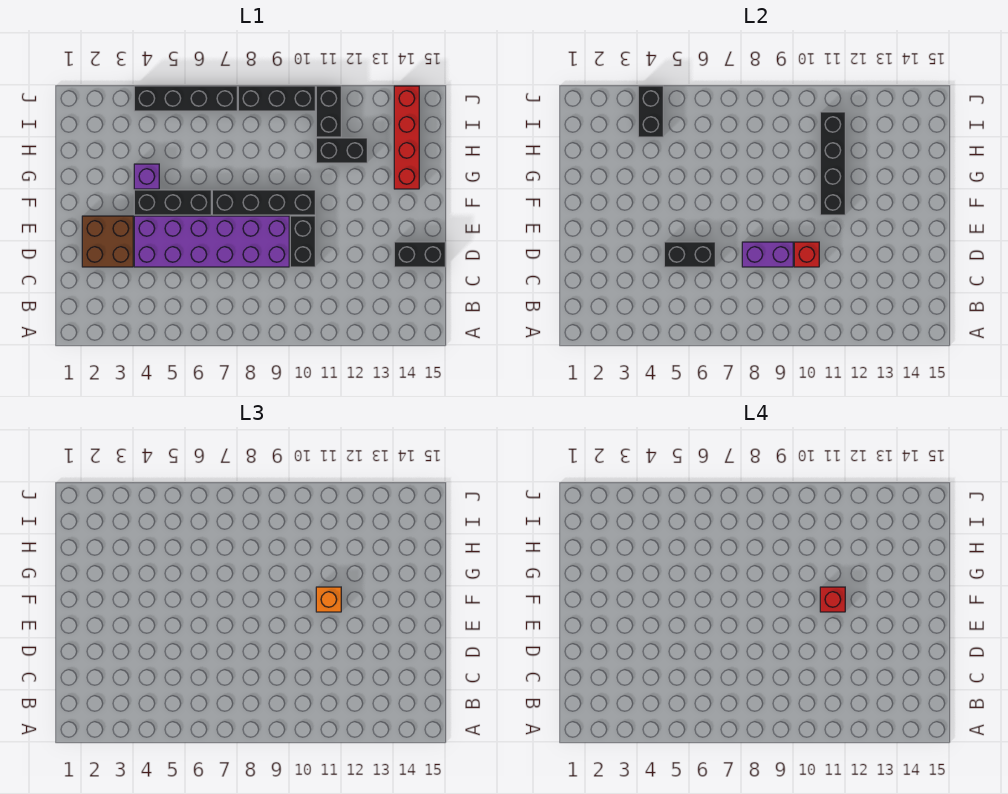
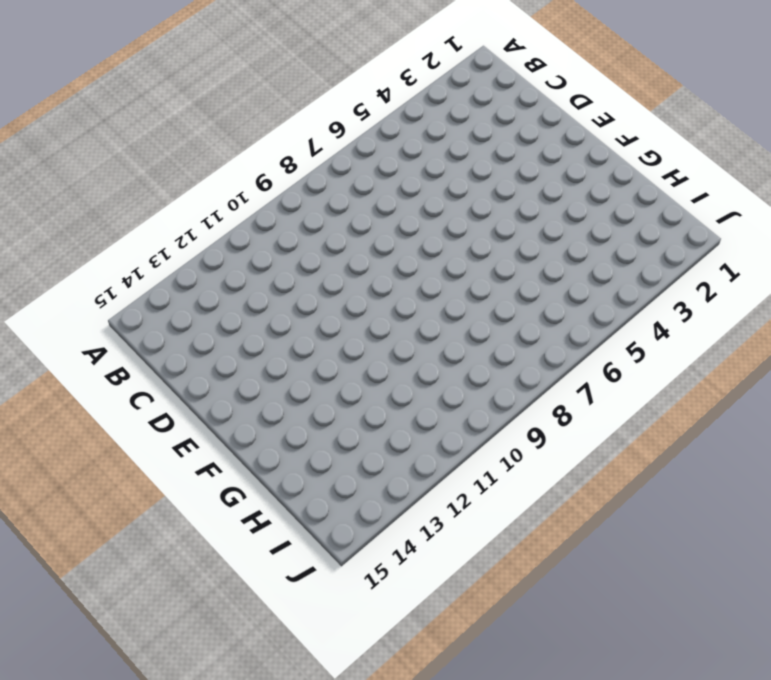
none -> brown brick D2:E3 level 1
none -> purple brick D4:E9 level 1
none -> black brick D10:E10 level 1

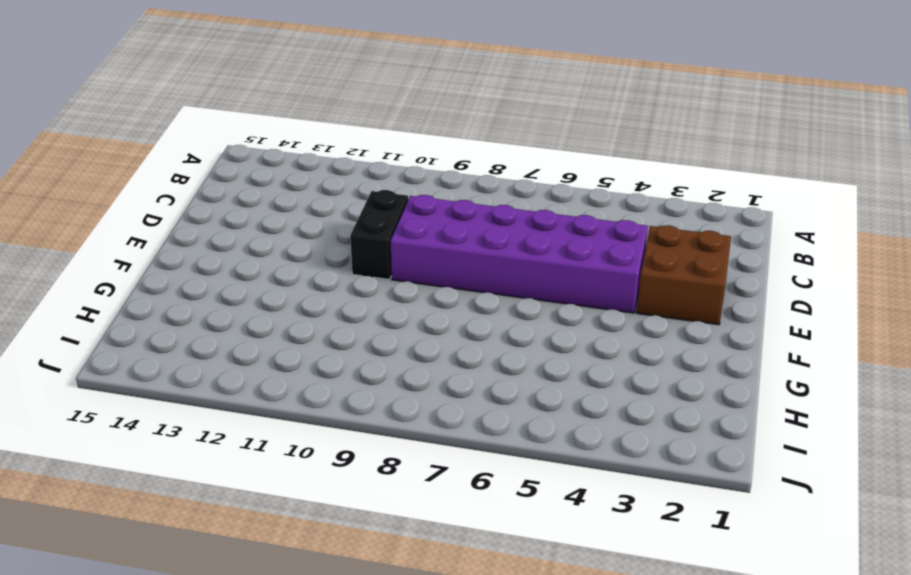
none -> black brick D14:D15 level 1
none -> black brick F4:F6 level 1
none -> black brick F7:F10 level 1

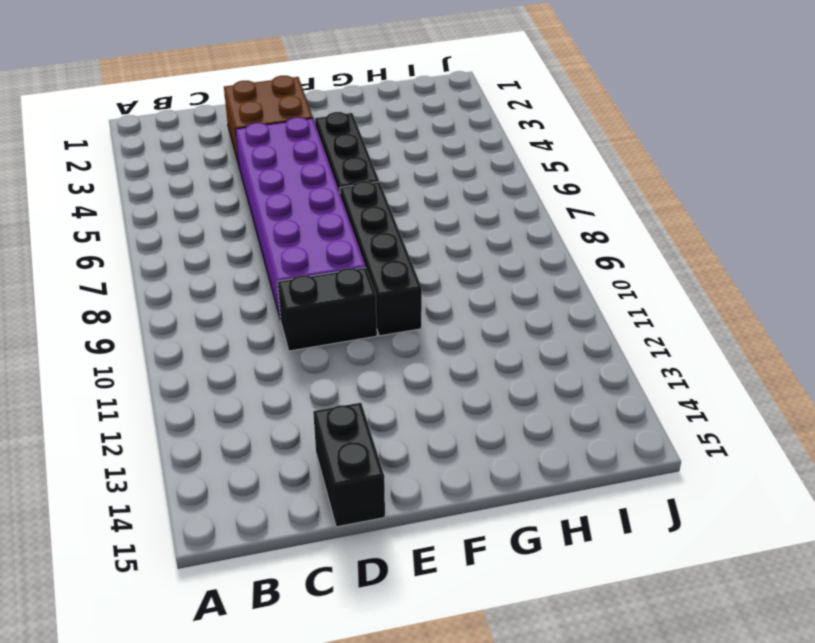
none -> purple brick G4 level 1
none -> red brick G14:J14 level 1
none -> black brick H11:H12 level 1

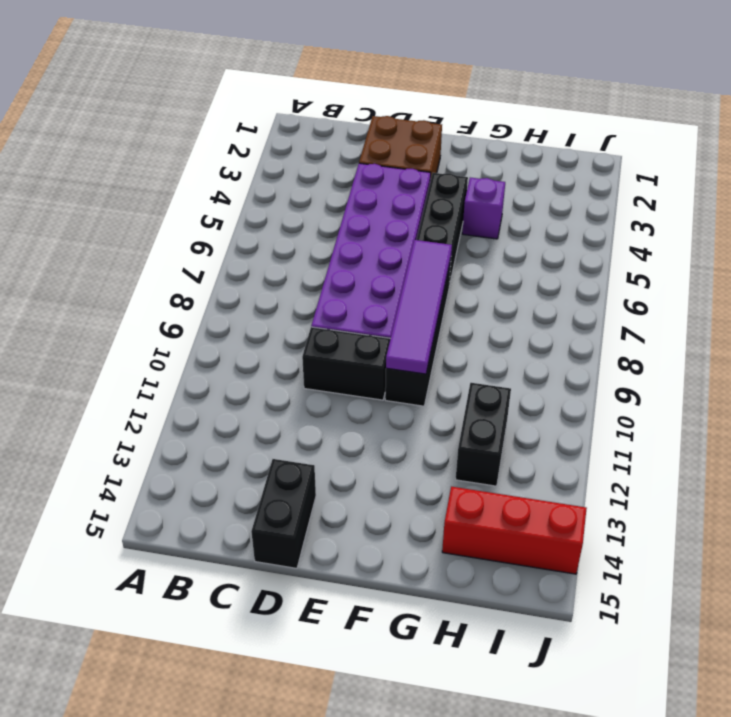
purple tile F7:F10 level 2 -> none
red brick H14:J14 level 1 -> red brick G14:J14 level 1
none -> black brick I11:J11 level 1
none -> black brick J4:J7 level 1
none -> black brick J8:J10 level 1

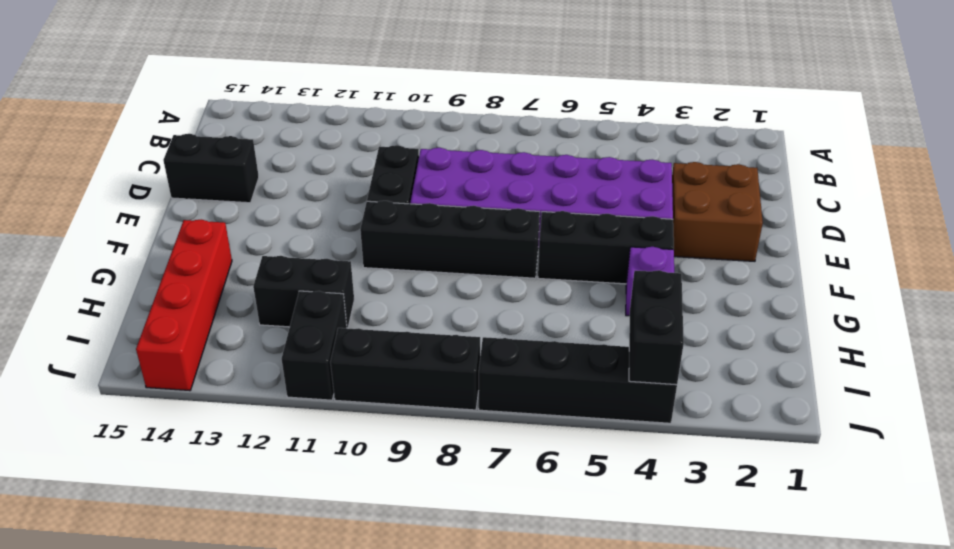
none -> black brick D5:D6 level 2
none -> purple brick D8:D9 level 2
none -> red brick D10 level 2

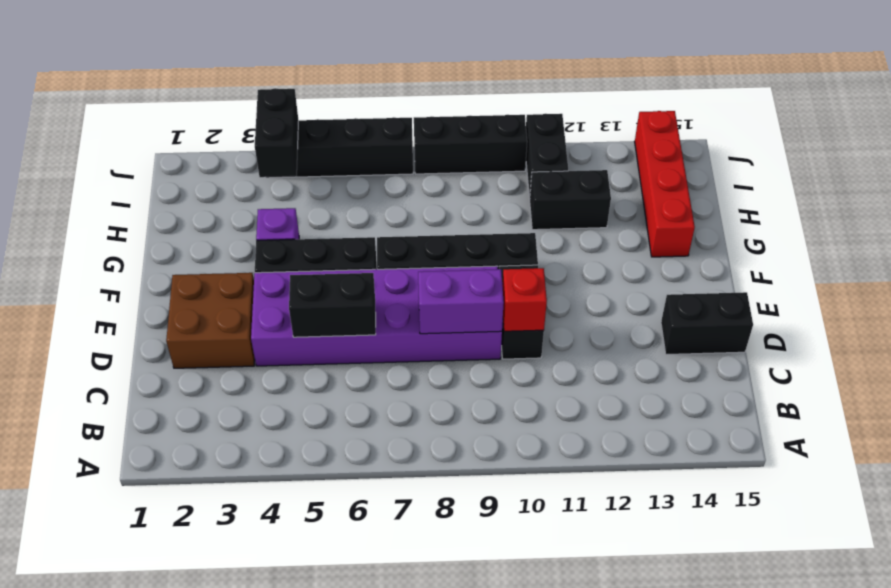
none -> black brick F11:I11 level 2
none -> orange brick F11 level 3
none -> red brick F11 level 4

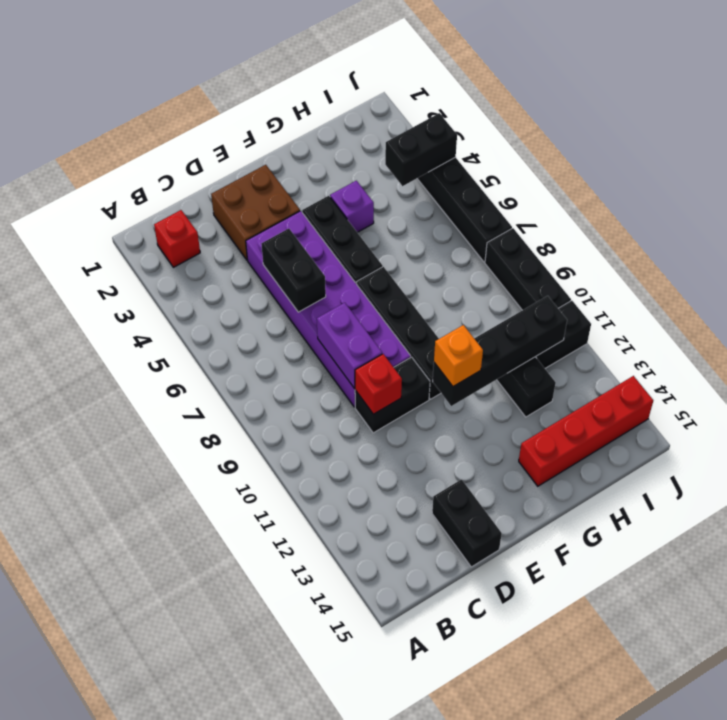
red brick B2 level 1 -> red brick F11 level 4

